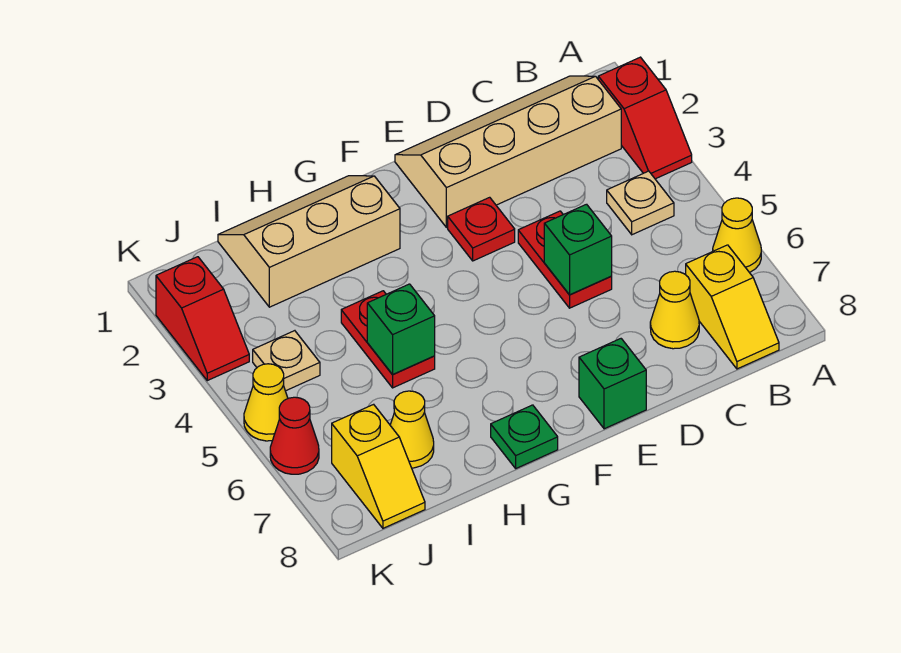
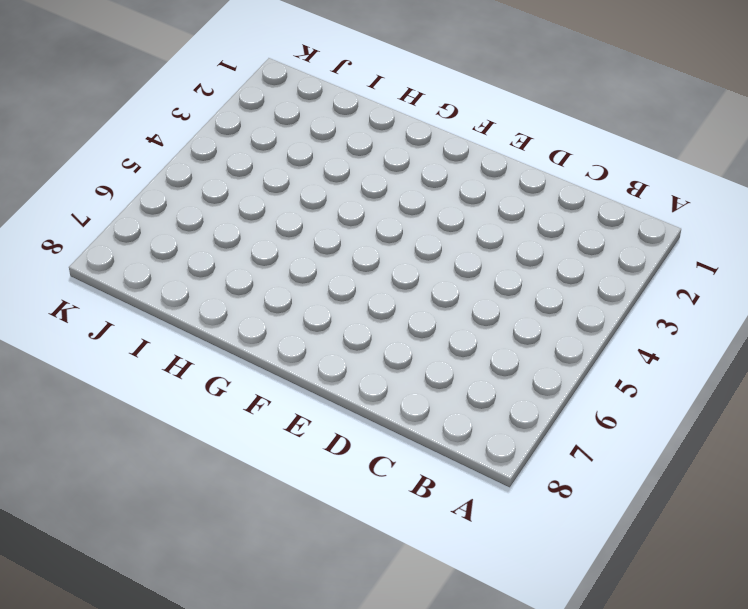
none -> red slope A2:A3 level 1 top 2
none -> yellow cone A6 level 1
none -> tan slope B1:E2 level 1 top 2

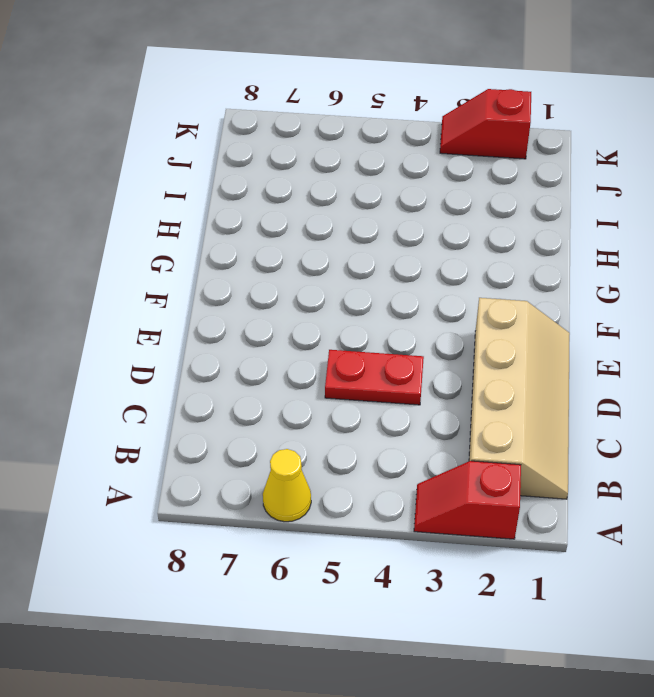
none -> tan plate B4 level 1
none -> yellow slope B7:B8 level 1 top 7
none -> yellow cone C7 level 1

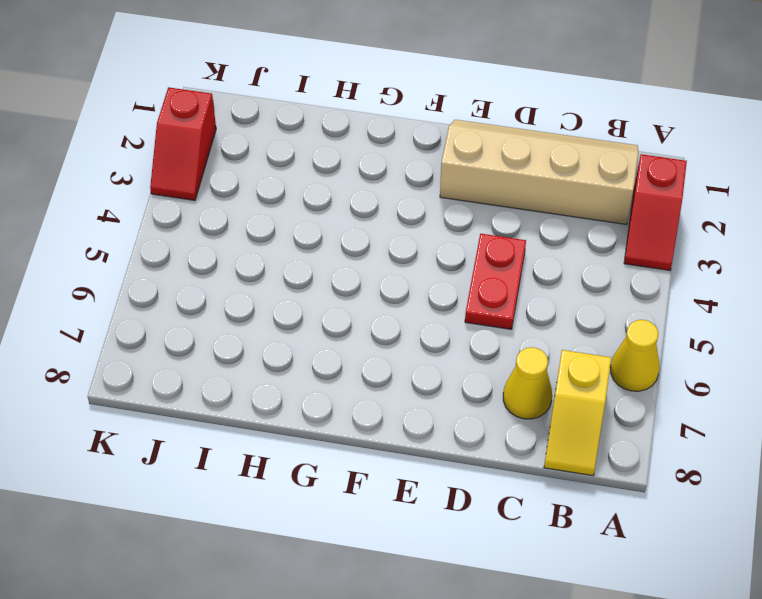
none -> tan plate B4 level 1
none -> red plate E3 level 1
none -> green brick E8 level 1

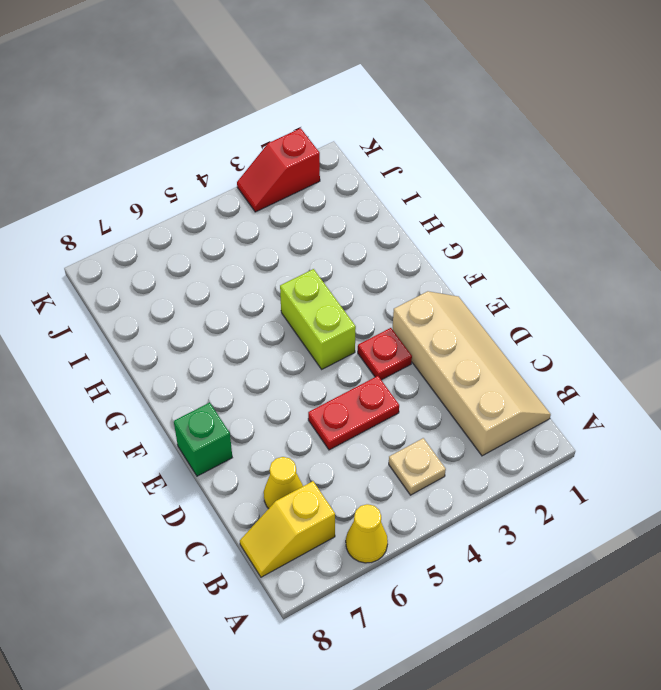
lime brick F4:G4 level 1 -> none
none -> red slope A2:A3 level 1 top 2
none -> tan slope G1:I2 level 1 top 2
none -> green plate G8 level 1

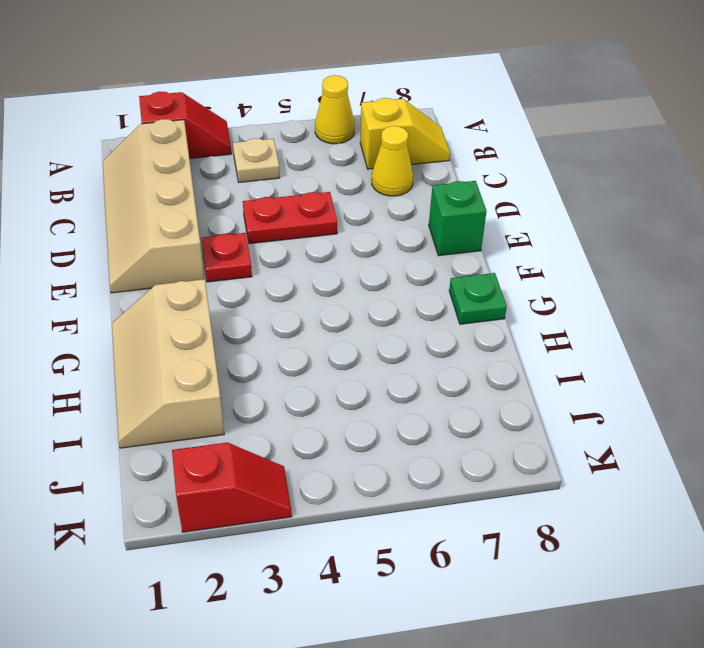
none -> red plate H4:H5 level 1
none -> yellow cone I7 level 1
none -> tan plate J4 level 1

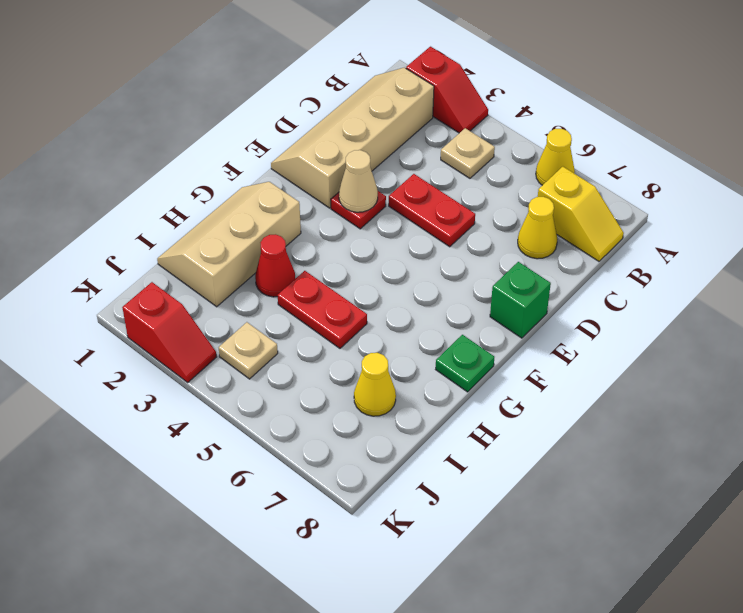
tan cone E3 level 2 -> none
red cone H3 level 1 -> red cone K6 level 1
none -> yellow slope J7:J8 level 1 top 7
none -> yellow cone K5 level 1
none -> green brick D5 level 2

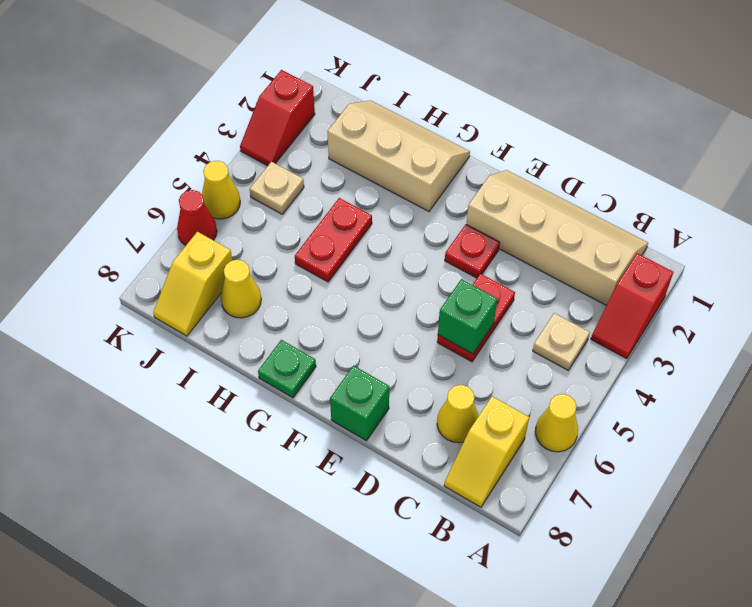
none -> green brick H5 level 2

